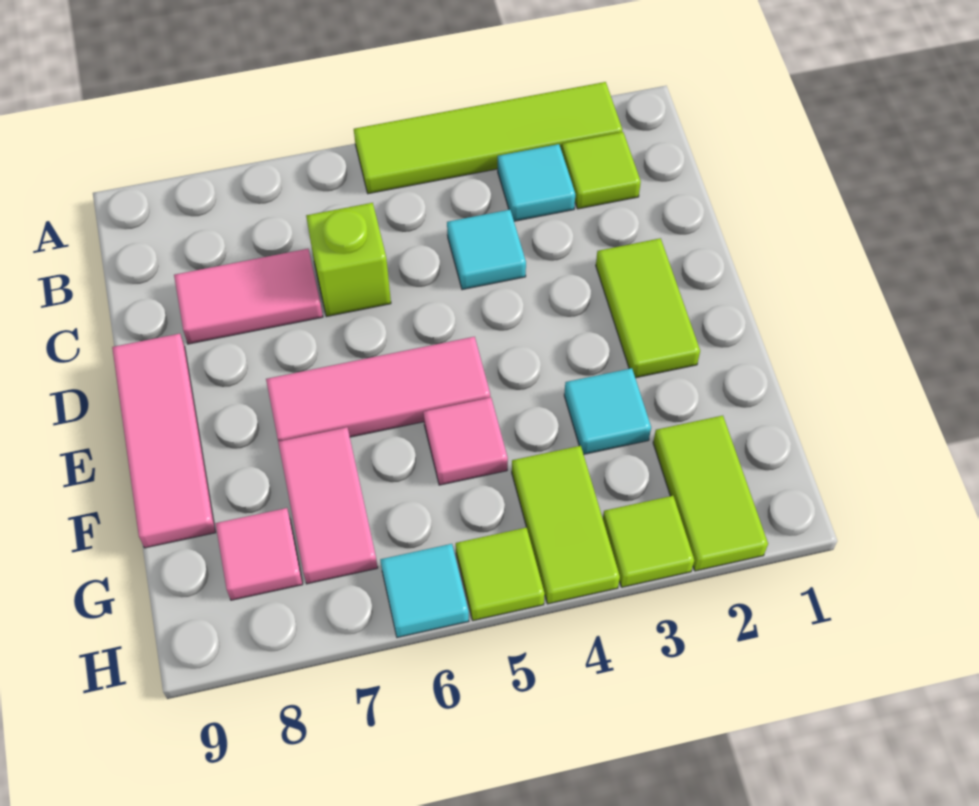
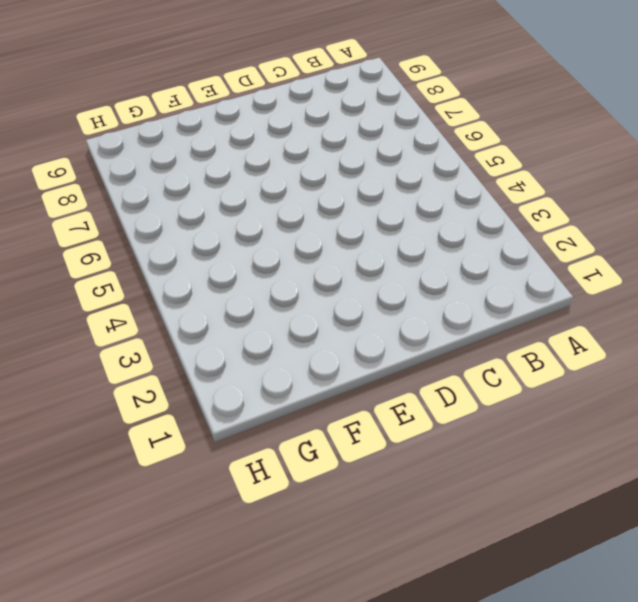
none -> lime tile A2:A5 level 1
none -> lime tile B2 level 1
none -> cyan tile B3 level 1

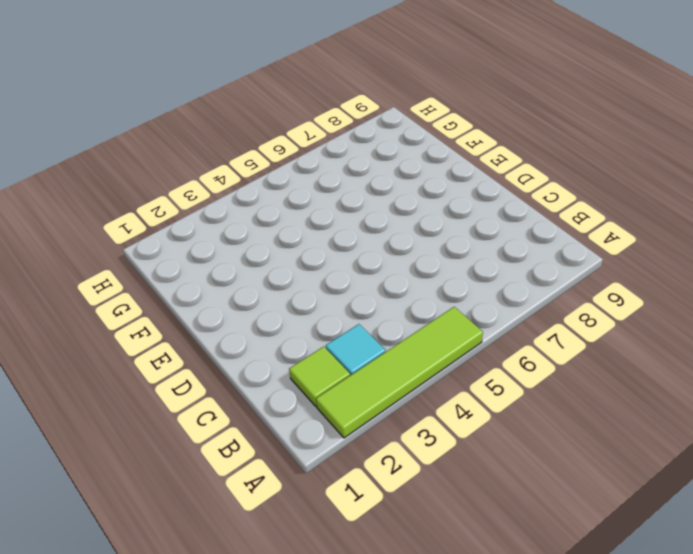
none -> cyan tile C4 level 1
none -> lime brick C6 level 1
none -> pink tile C7:C8 level 1

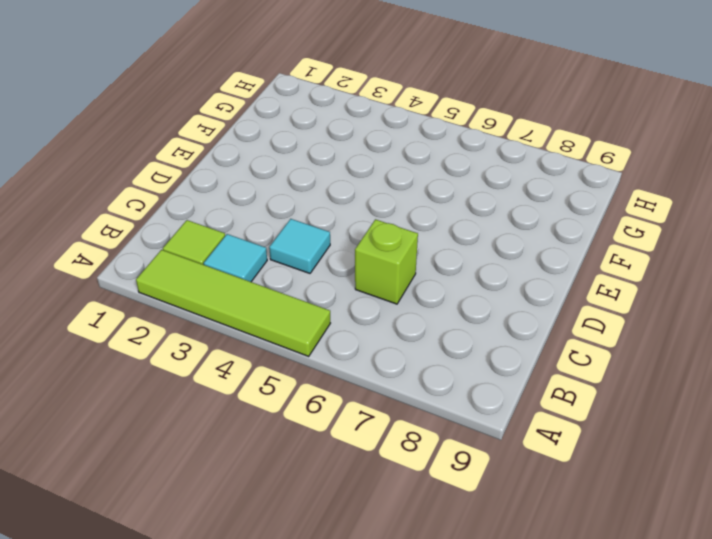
none -> pink tile C7:C8 level 1
none -> lime tile D2:E2 level 1
none -> pink tile D9:F9 level 1

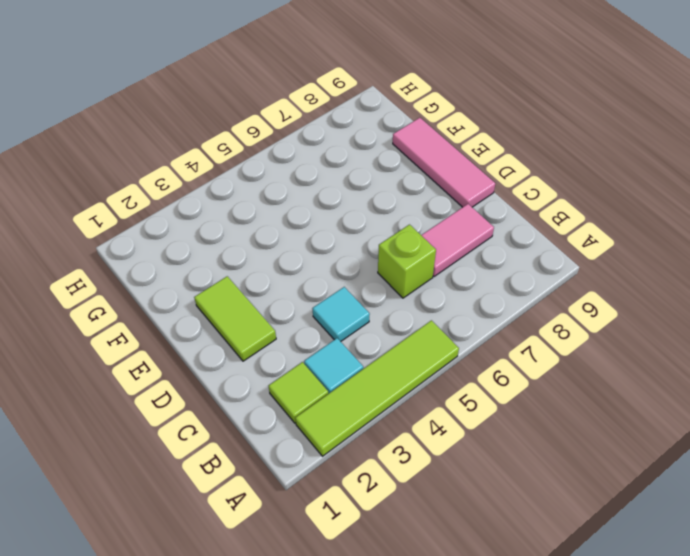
none -> pink tile E5:E7 level 1
none -> cyan tile F3 level 1
none -> pink tile F5 level 1

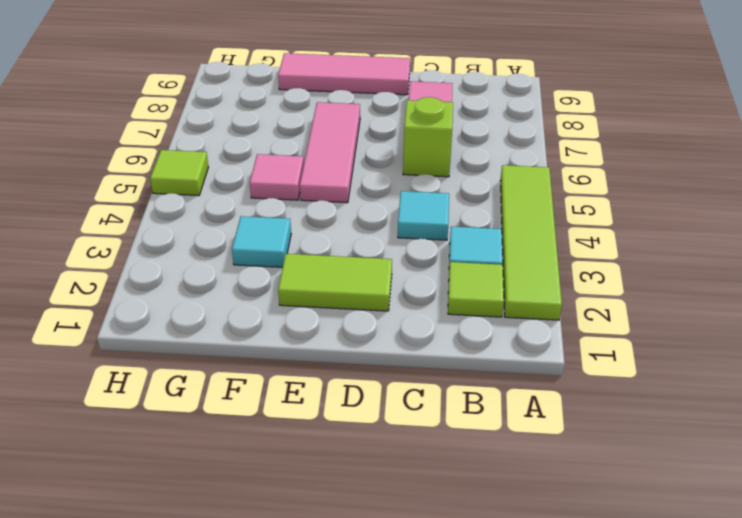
none -> pink tile F7:G7 level 1
none -> lime tile G2:H2 level 1
none -> lime tile G4:H4 level 1

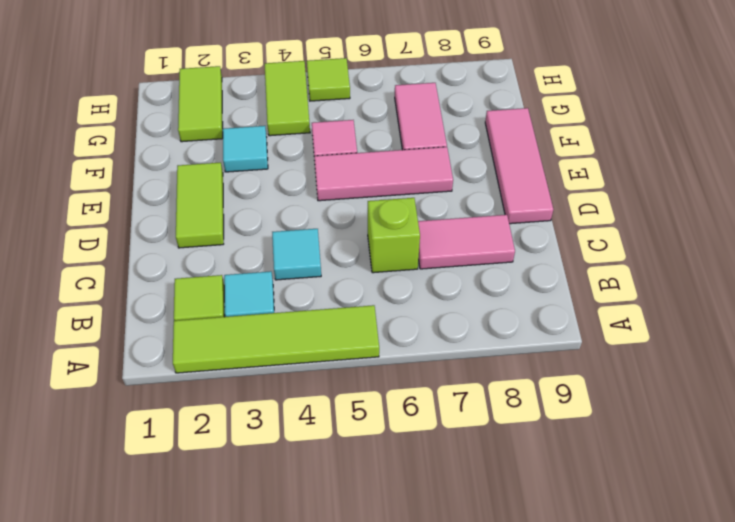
none -> pink tile G8 level 1
none -> lime tile H3 level 1
none -> cyan tile H6 level 1

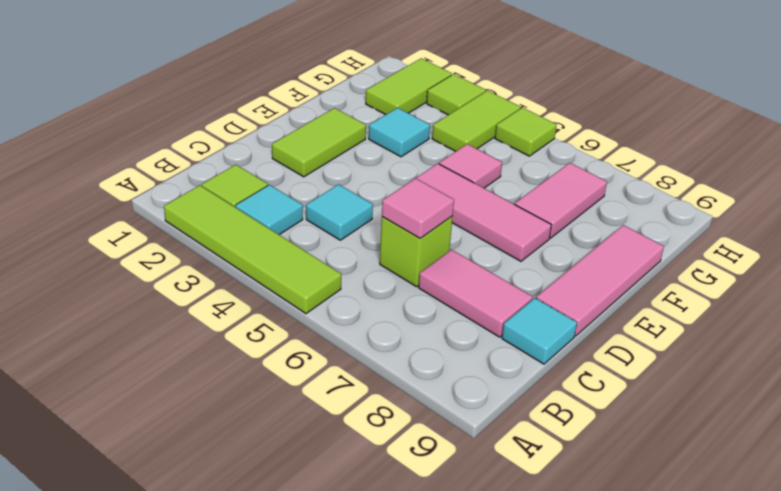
pink tile C6 level 2 -> pink tile G8 level 1
cyan tile C9 level 1 -> cyan tile H6 level 1

